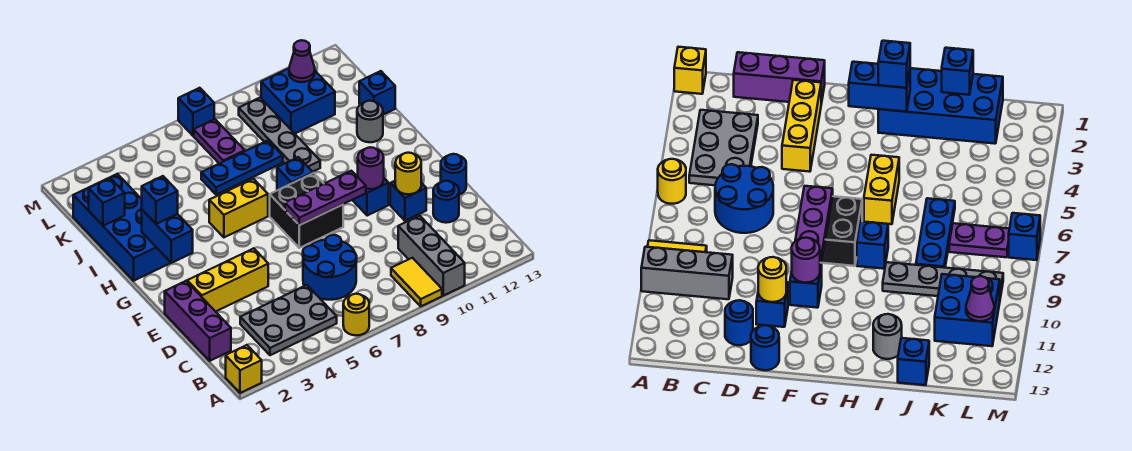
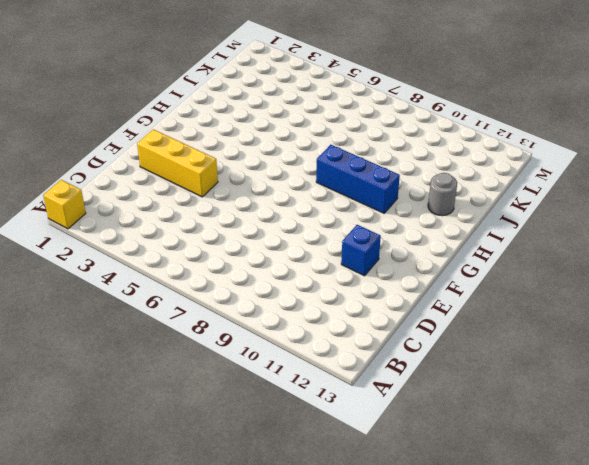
blue brick H8:H10 level 1 -> blue brick H8 level 1
none -> yellow round brick A6 level 1
none -> yellow tile A9:B9 level 1
none -> grey brick A10:C10 level 1
none -> grey plate B3:C5 level 1

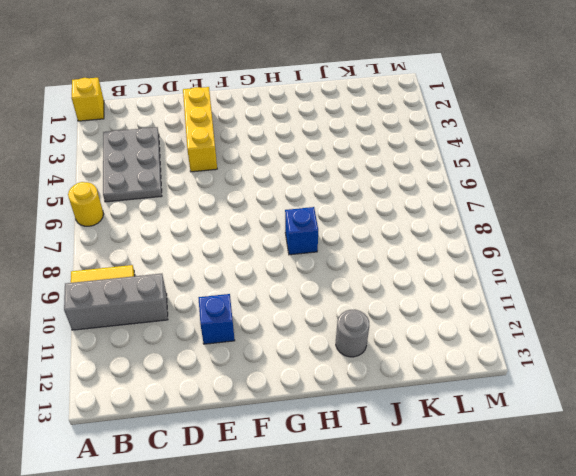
none -> purple brick C1:E1 level 1
none -> blue round brick C6:D7 level 1
none -> blue round brick D12 level 1
none -> blue round brick E13 level 1

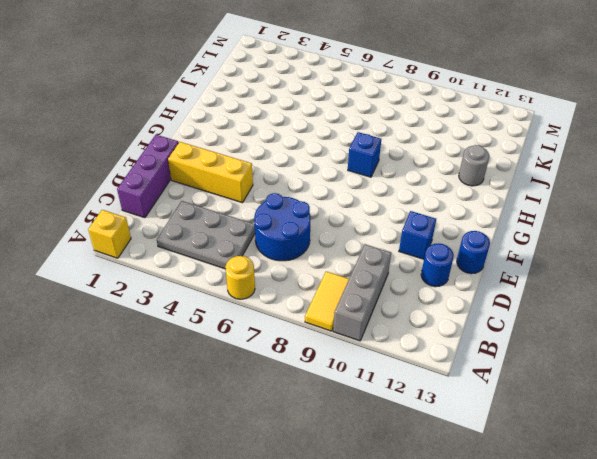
none -> black brick F7:G8 level 1
none -> blue brick F10 level 1
none -> blue brick H1:K2 level 1
none -> yellow brick H5:H6 level 1

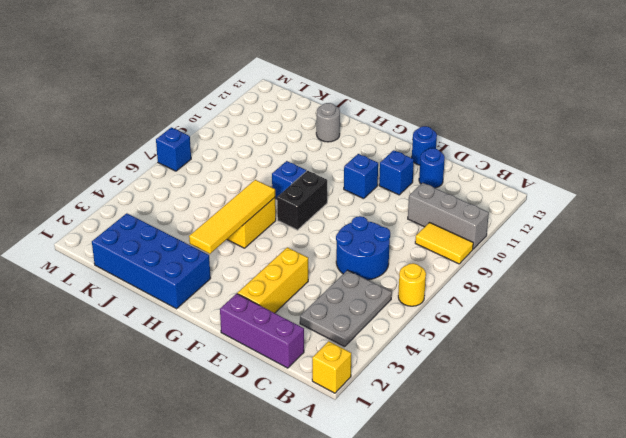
black brick G7:G8 level 1 -> black brick F7:G8 level 1
yellow tile H3:H6 level 2 -> none
none -> grey plate I9:L9 level 1
none -> blue plate J6:J8 level 1
none -> blue brick J13 level 1
none -> purple plate K7:L7 level 1

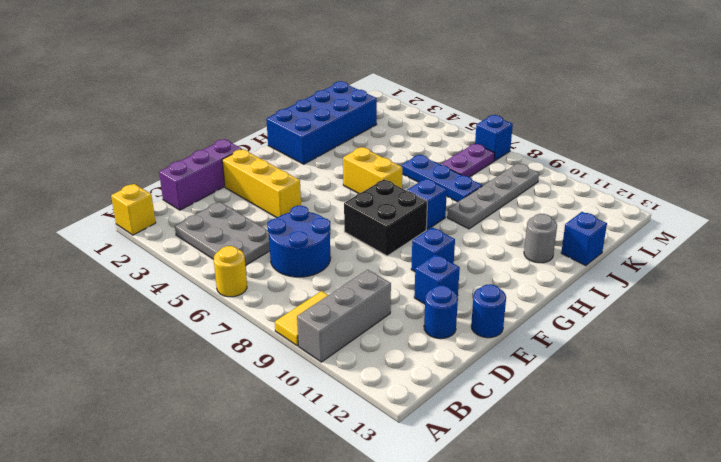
none -> blue brick K10:L11 level 1
none -> yellow round brick E11 level 2
none -> purple plate F7:F9 level 2
none -> purple round brick F10 level 2

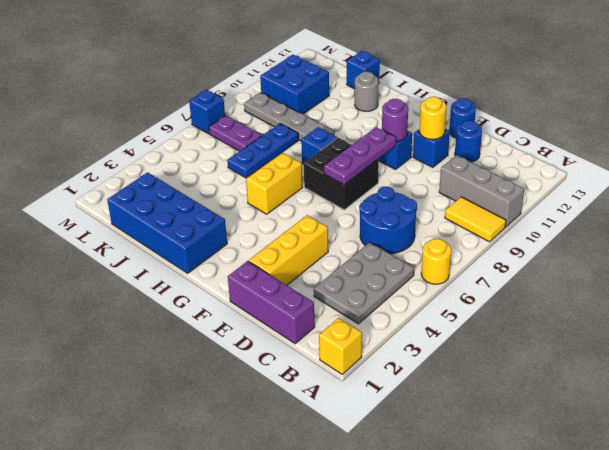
none -> blue brick G2:H2 level 2
none -> blue brick J1 level 2
none -> purple cone L11 level 2
none -> blue brick H2 level 3

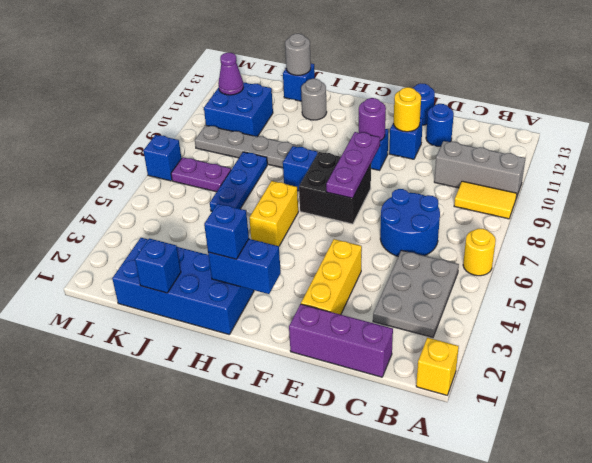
grey round brick J13 level 2 -> none

